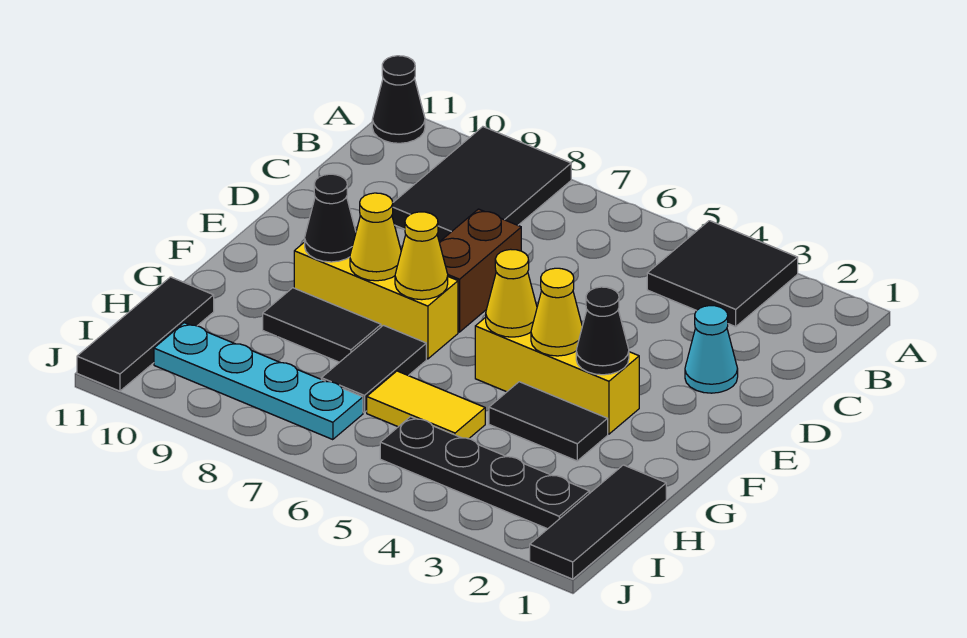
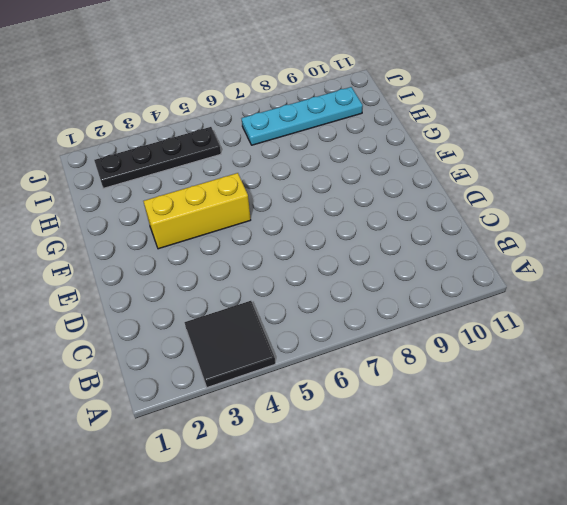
none -> black tile A8:C9 level 1
none -> black cone A11 level 1
none -> cyan cone D2 level 1

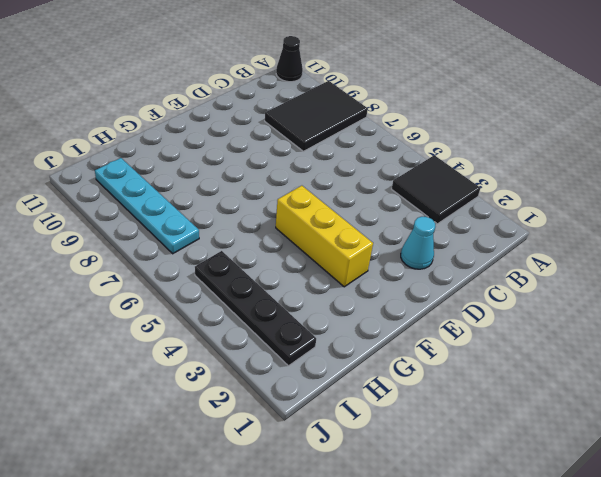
none -> brown brick D7:E7 level 1
none -> yellow brick F7:F9 level 1
none -> black tile G3:G4 level 1

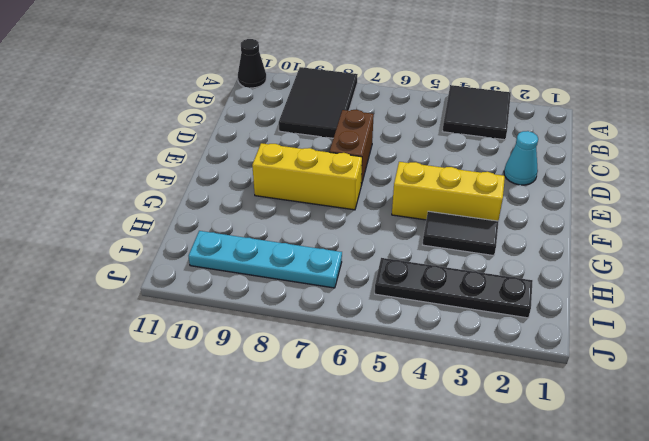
none -> black tile G7:H7 level 1
none -> black tile G8:G9 level 1
none -> black tile H1:J1 level 1

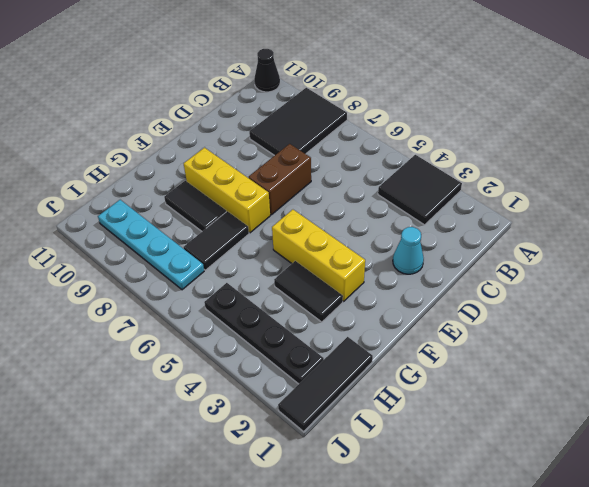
none -> yellow tile H5:H6 level 1
none -> black tile H11:J11 level 1
none -> black cone F3 level 2

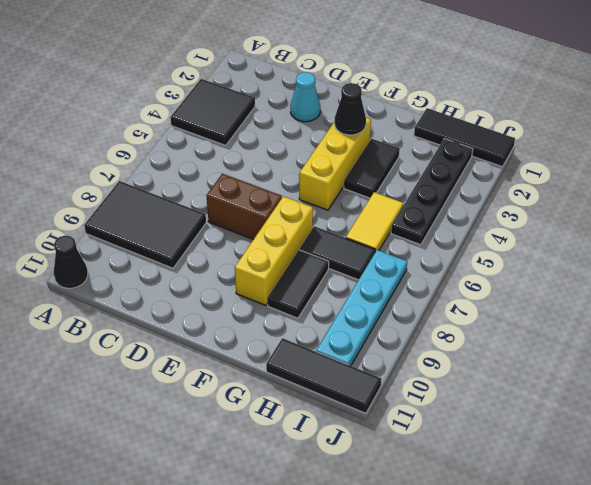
none -> yellow cone F4 level 2
none -> yellow cone F5 level 2
none -> yellow cone F7 level 2

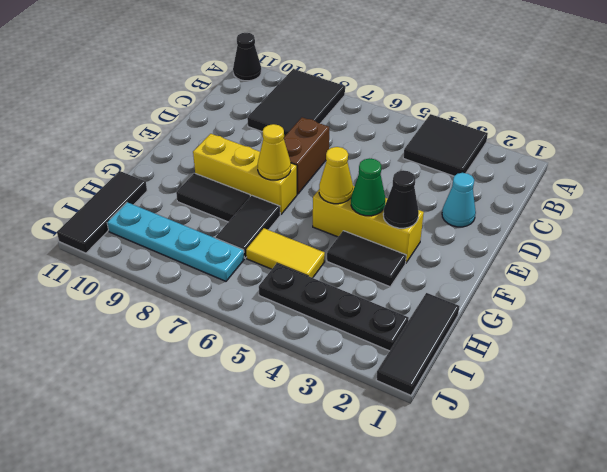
green cone F4 level 2 -> yellow cone F4 level 2
none -> yellow cone F8 level 2
none -> black cone F9 level 2

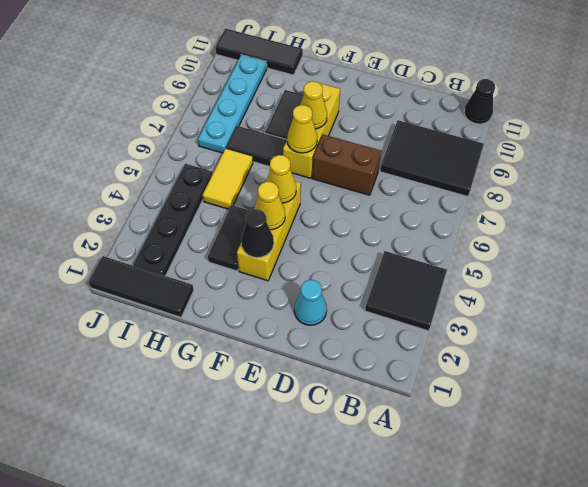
none -> black cone F9 level 2

